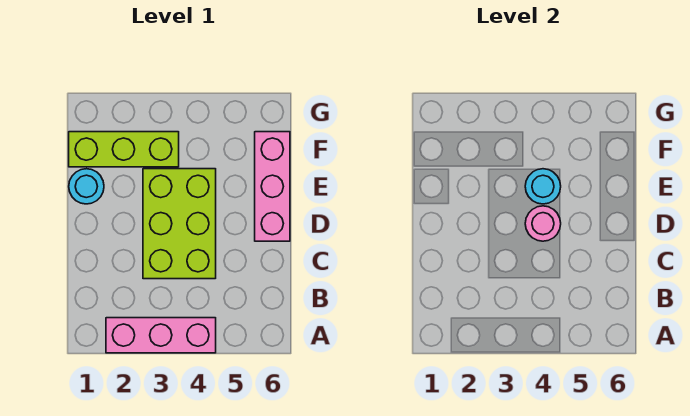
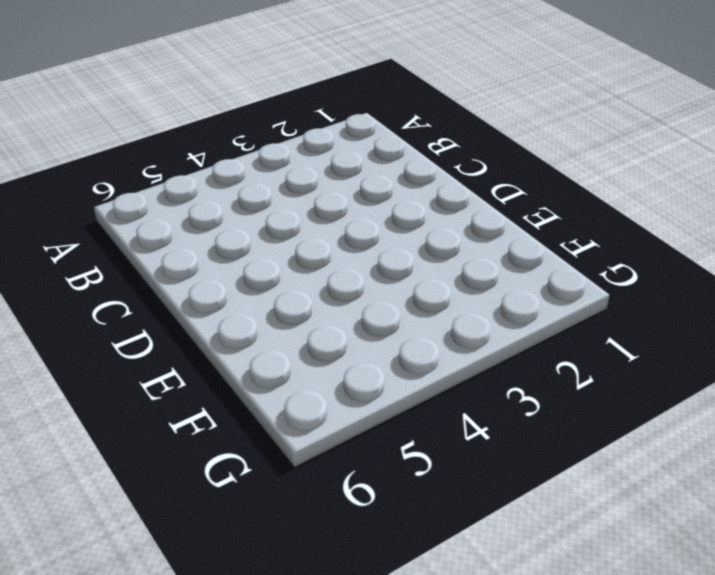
none -> pink brick A2:A4 level 1
none -> lime brick C3:E4 level 1

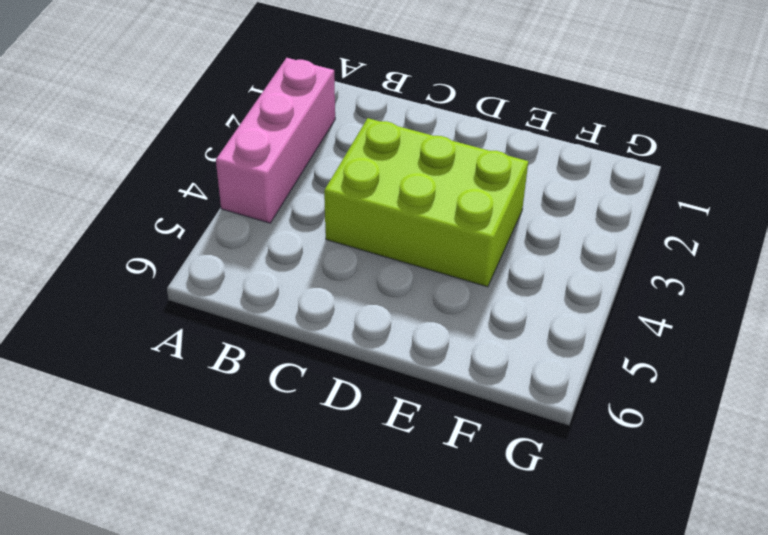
none -> pink brick D6:F6 level 1
none -> cyan round brick E1 level 1

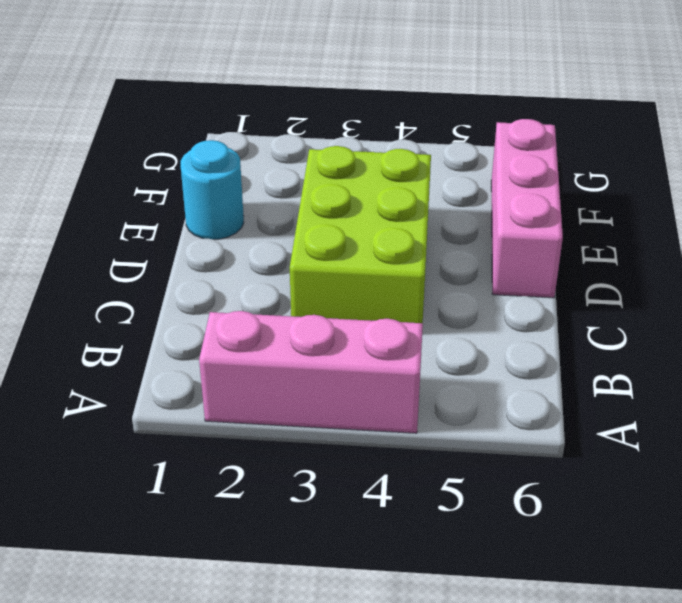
none -> lime brick F1:F3 level 1
none -> pink round brick D4 level 2

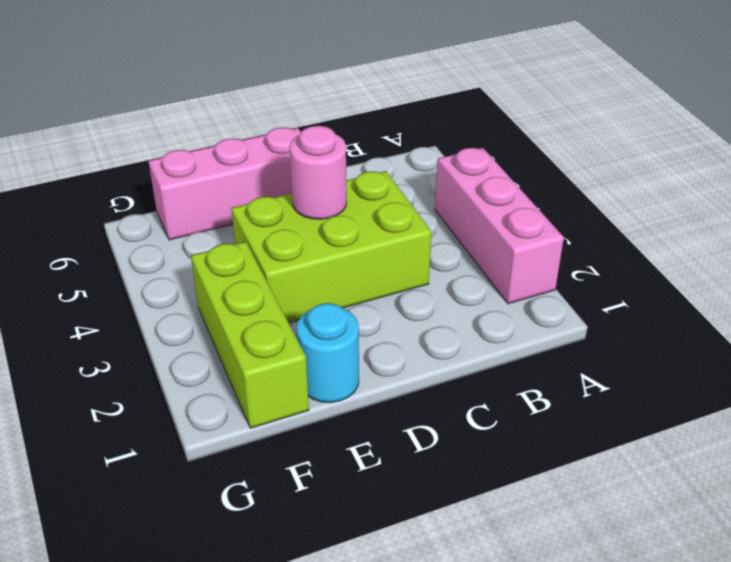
none -> cyan round brick E4 level 2

